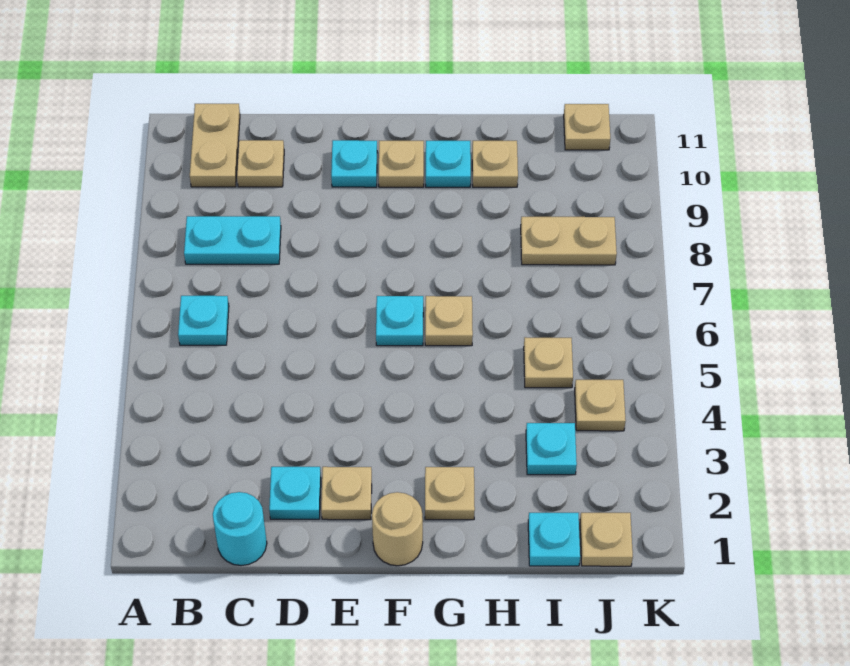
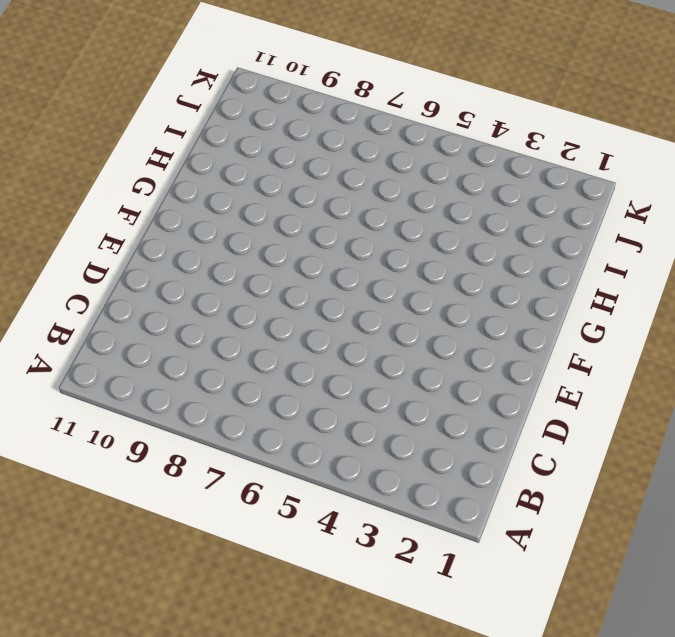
none -> cyan plate B6 level 1
none -> cyan plate B8:C8 level 1
none -> tan plate B10:B11 level 1

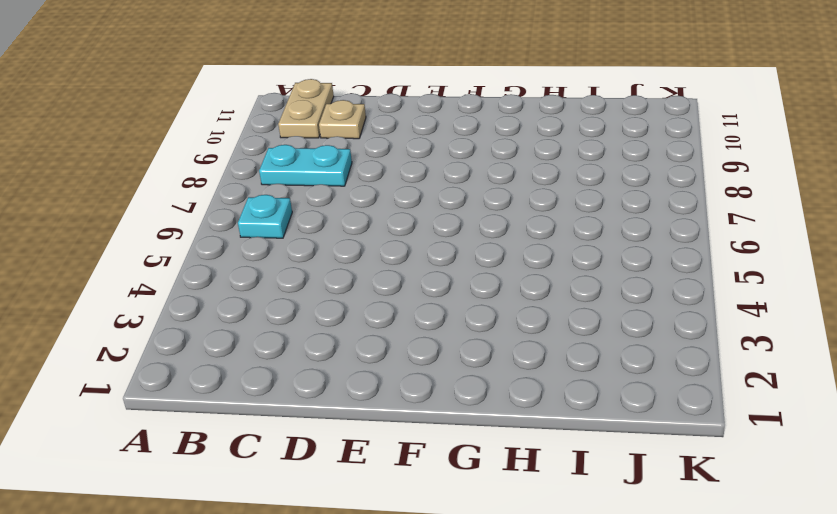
none -> cyan round brick C1 level 1
none -> cyan plate D2 level 1
none -> tan plate E2 level 1

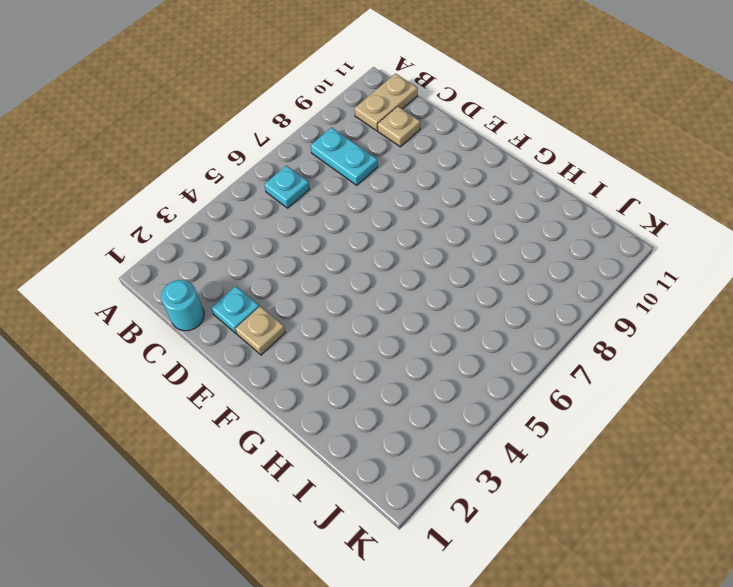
none -> cyan plate E10 level 1
none -> tan round brick F1 level 1
none -> cyan plate F6 level 1

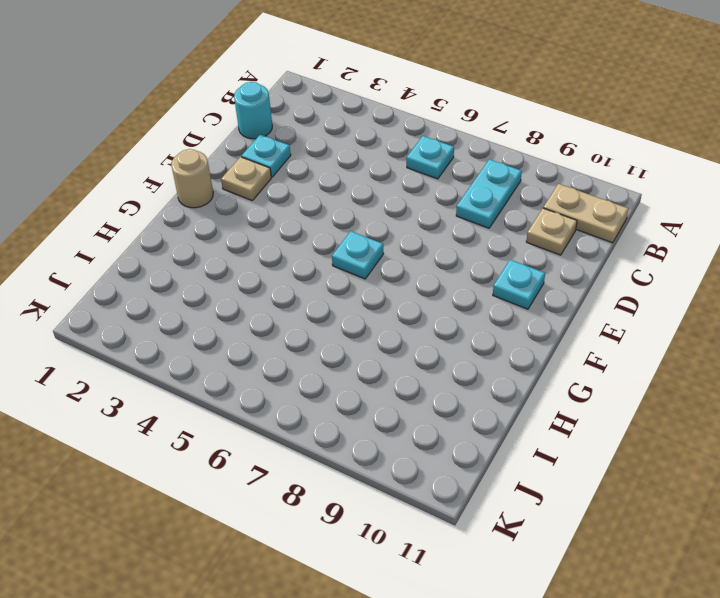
none -> tan plate F10 level 1
none -> tan plate G2 level 1
none -> tan plate G6 level 1

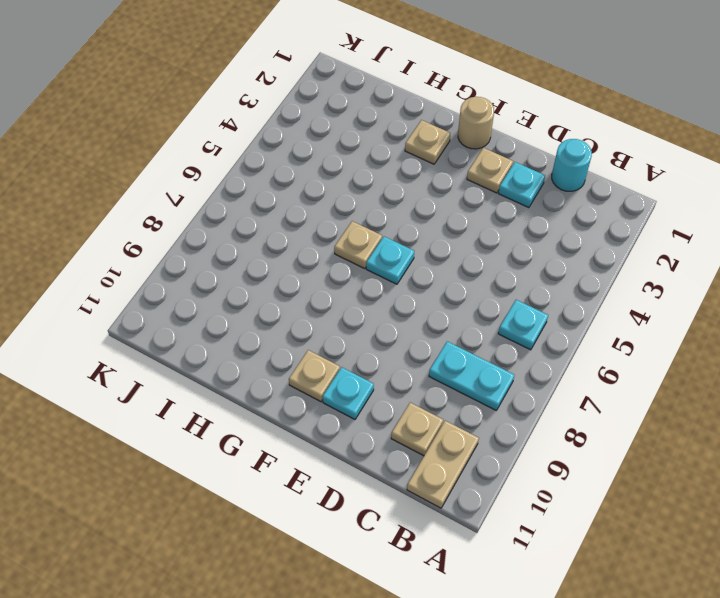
none -> cyan plate G10 level 1
none -> tan plate H10 level 1
none -> cyan plate I1 level 1

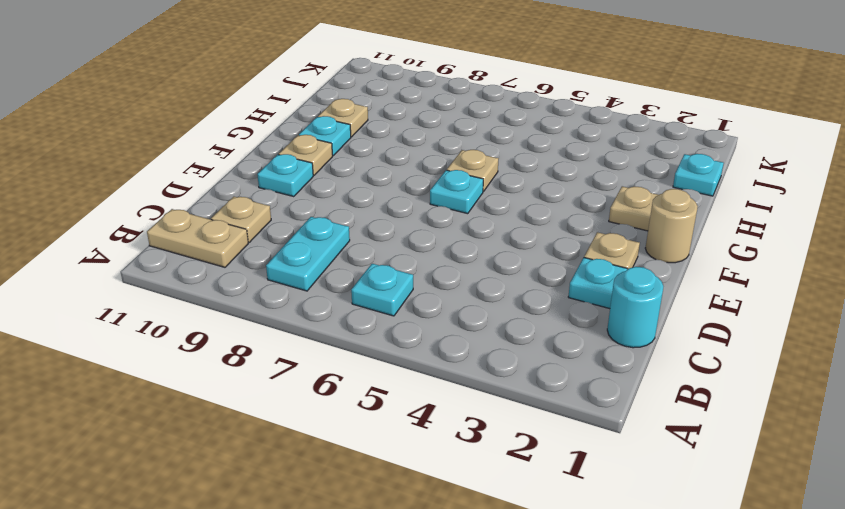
none -> cyan plate I3 level 1
none -> tan plate I5 level 1
none -> tan plate I8:J8 level 1

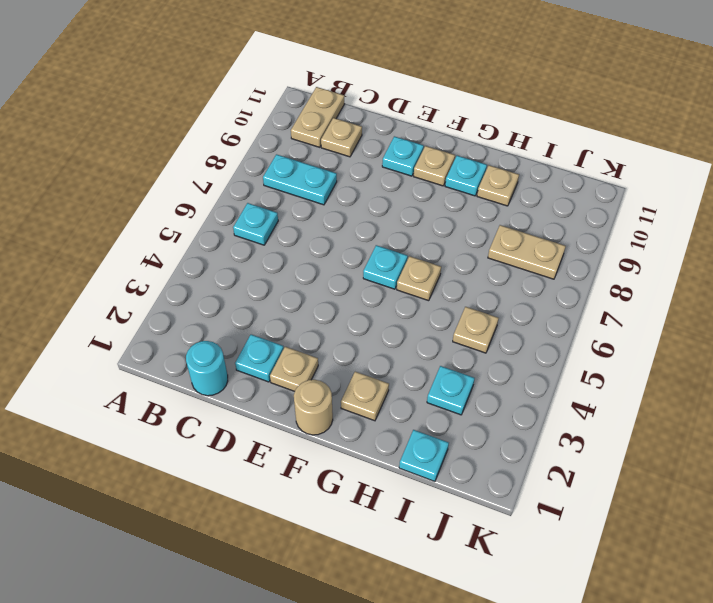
none -> tan plate J1 level 1
none -> tan plate J4 level 1
none -> tan plate J11 level 1

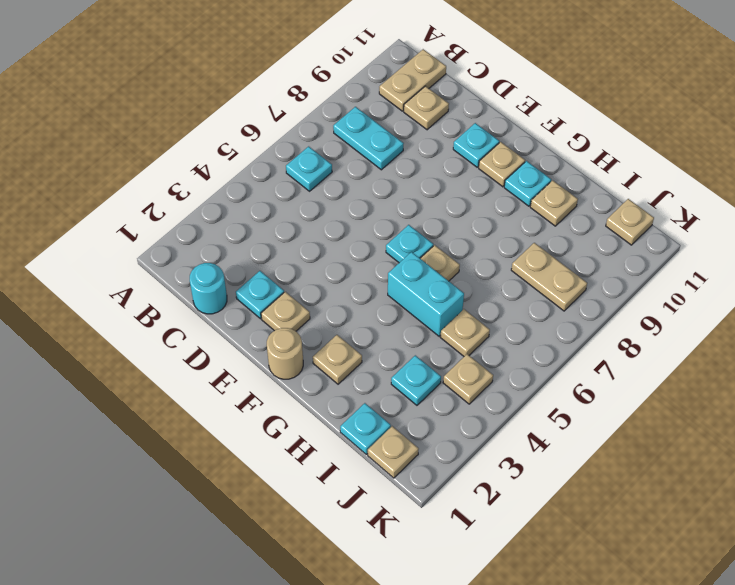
cyan brick G5:H5 level 1 -> none

